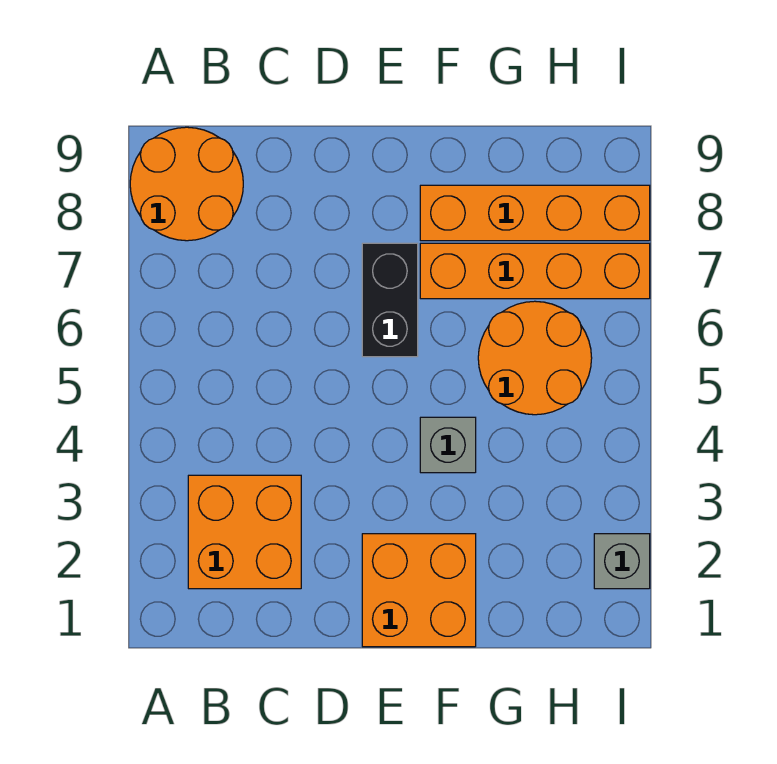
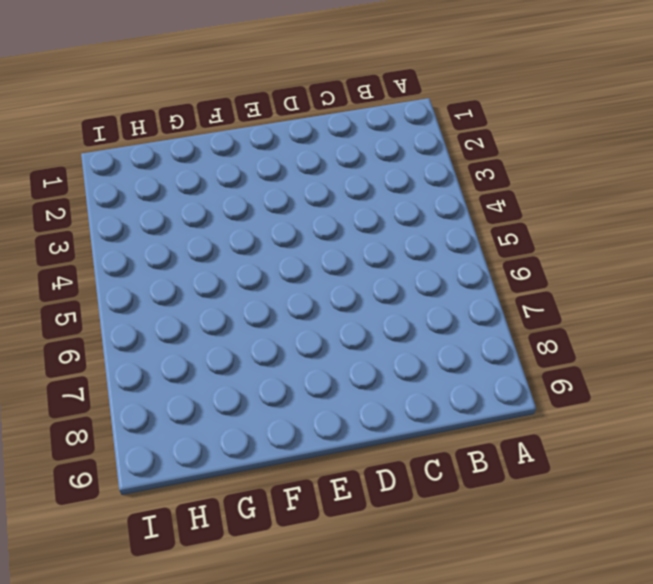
none -> orange round brick A8:B9 level 1
none -> orange brick B2:C3 level 1

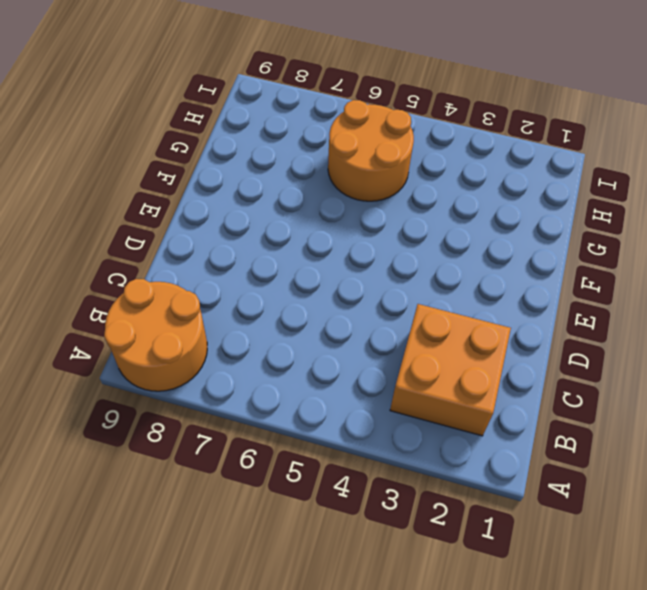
none -> orange brick E1:F2 level 1
none -> black brick E6:E7 level 1

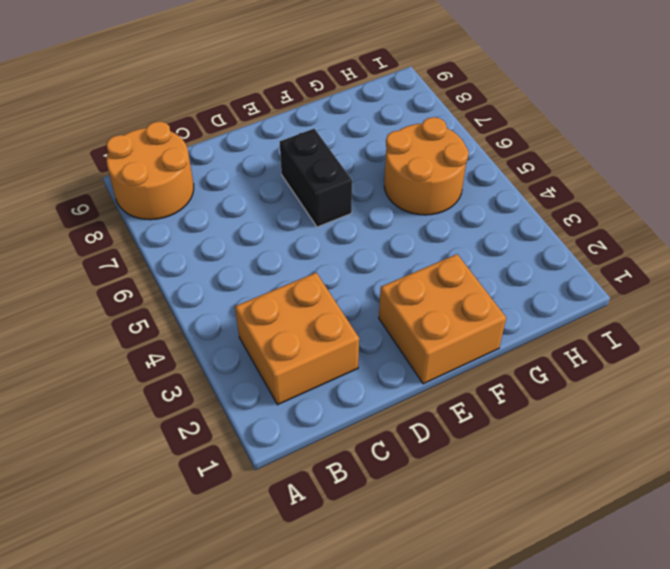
none -> grey brick F4 level 1
none -> orange brick F7:I7 level 1

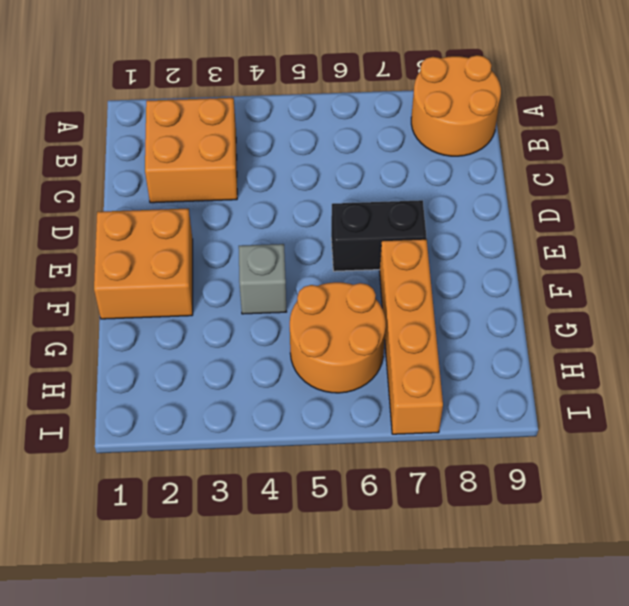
none -> orange brick F8:I8 level 1
none -> grey brick I2 level 1

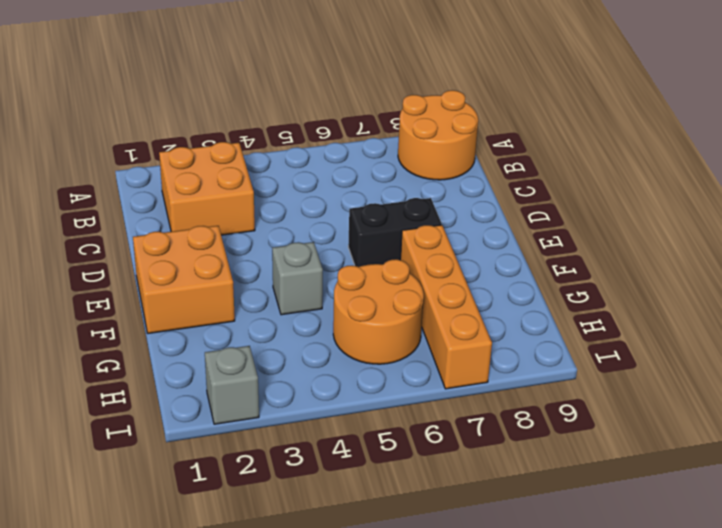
none -> orange brick F8:I8 level 1

